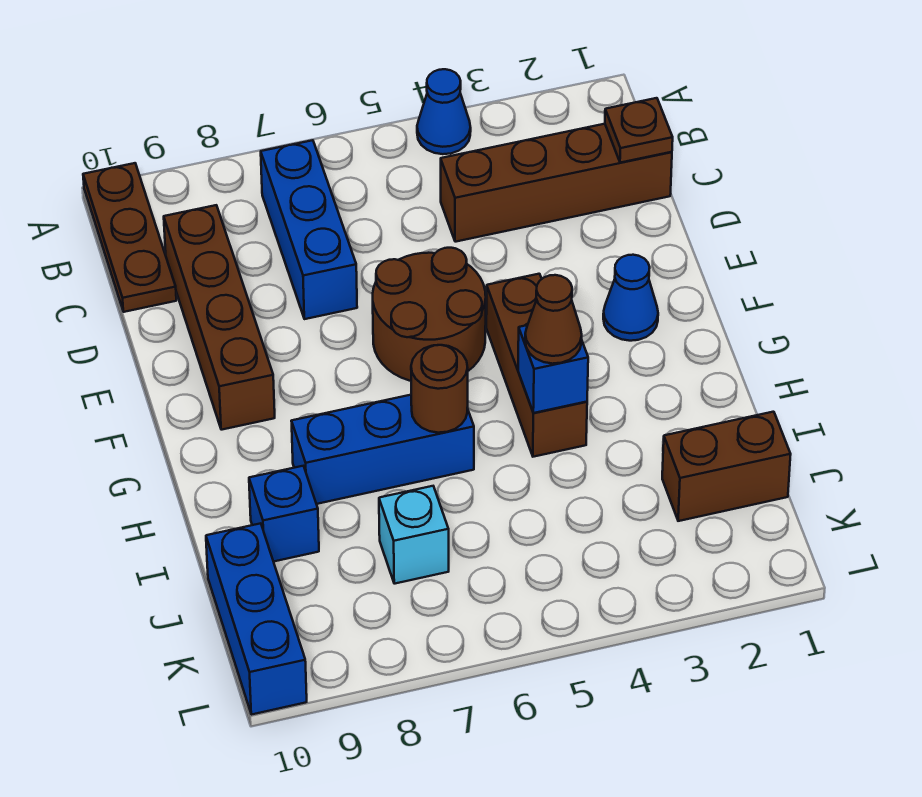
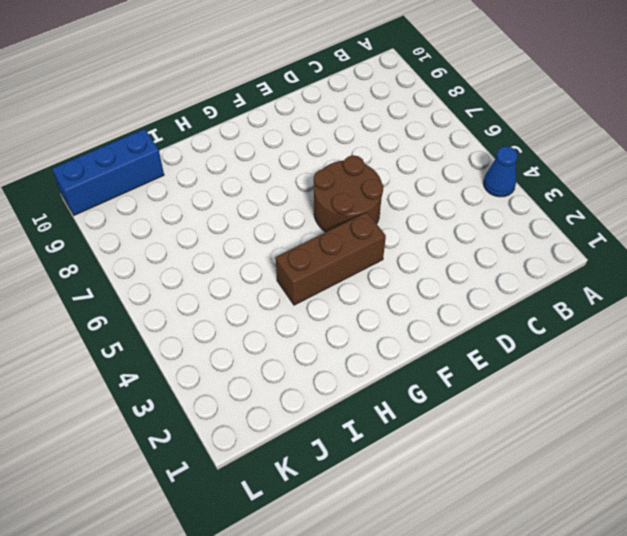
none -> brown plate A10:C10 level 1
none -> blue brick B7:D7 level 1
none -> brown brick C1:C4 level 1

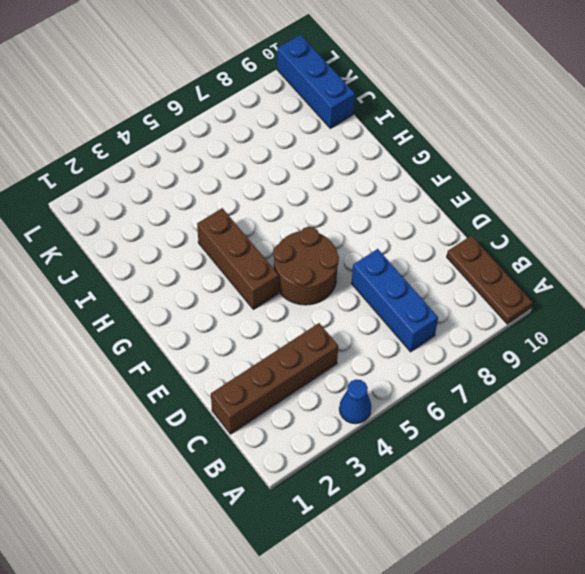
none -> brown brick C9:F9 level 1
none -> blue cone F2 level 1
none -> blue brick H6:H8 level 1

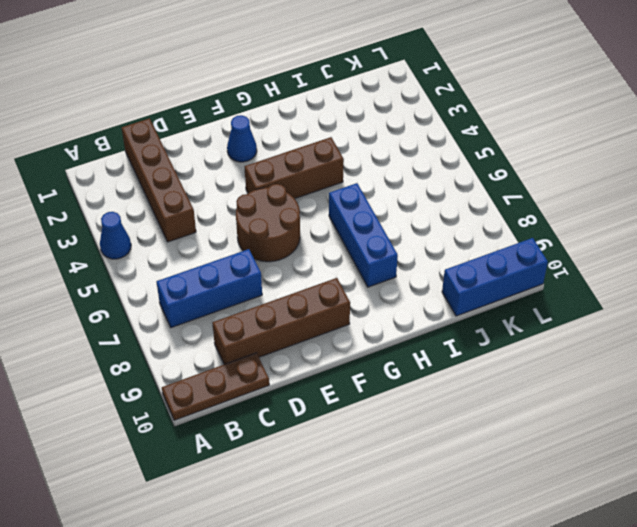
none -> blue brick I9 level 1
none -> brown brick J1:J2 level 1
none -> cyan brick J7 level 1

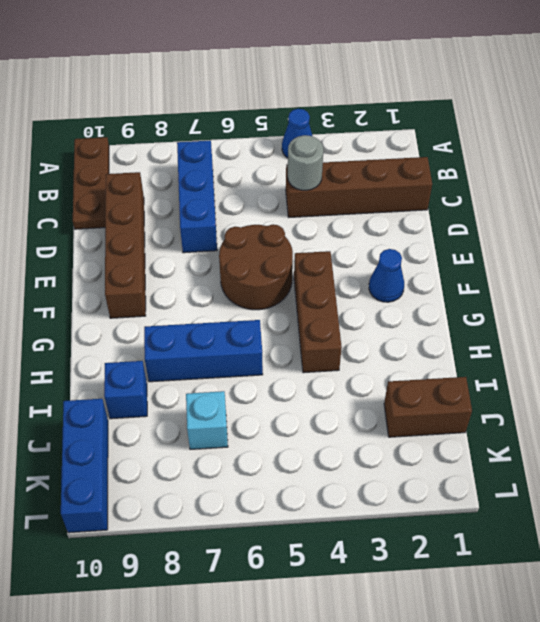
grey round brick C4 level 2 -> none
none -> brown plate C1 level 2
none -> blue brick H4 level 2
none -> brown round brick H6 level 2

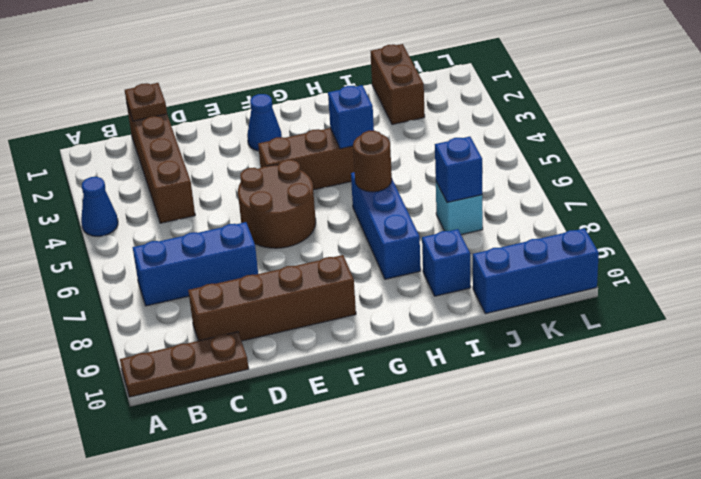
blue brick J7 level 2 -> none
none -> brown cone H4 level 3

